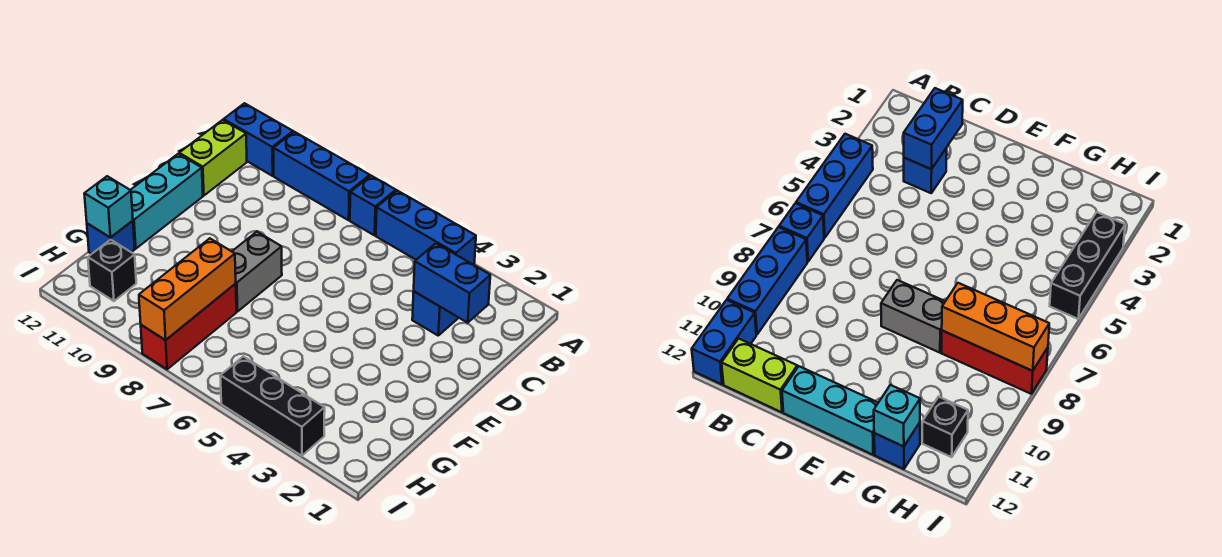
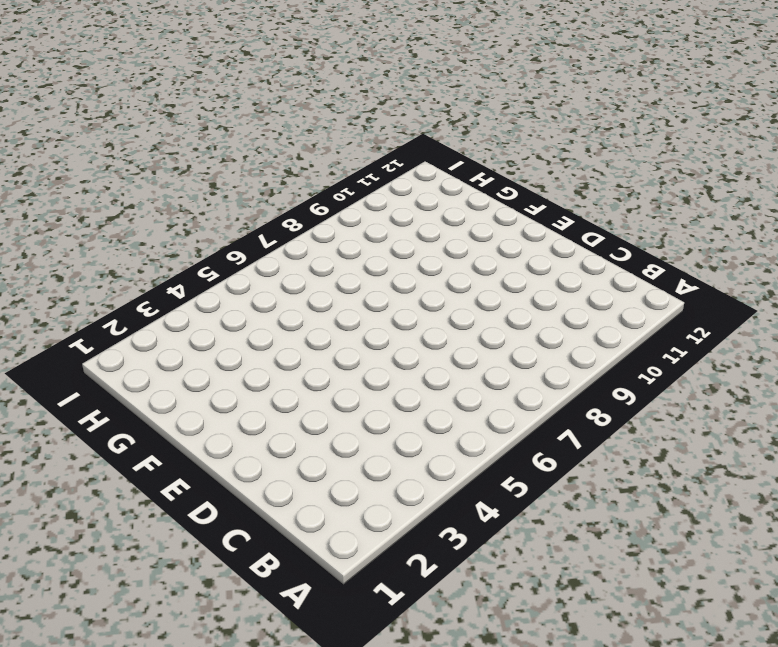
none -> blue brick A4:A6 level 1
none -> blue brick A7 level 1
none -> blue brick A8:A10 level 1

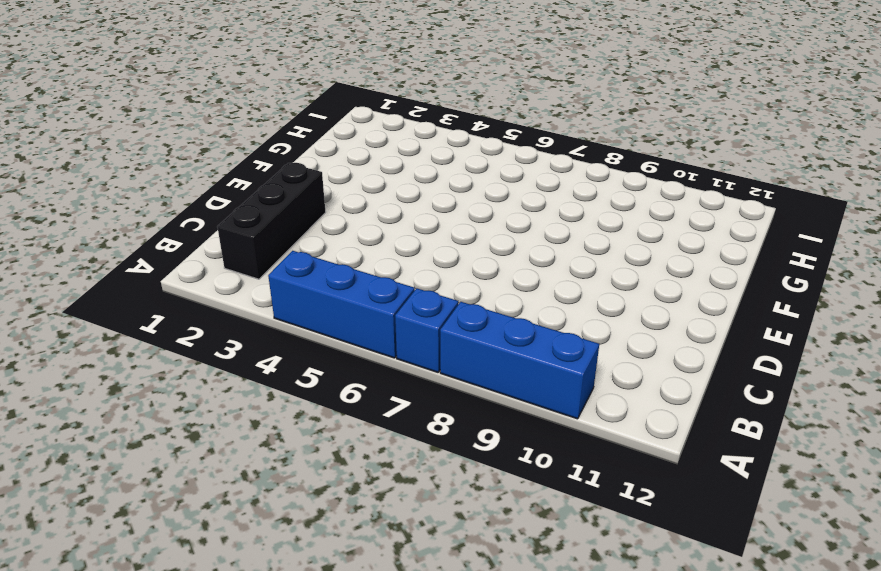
black brick B2:D2 level 1 -> black brick I3:I5 level 1
none -> blue brick A11:A12 level 1
none -> lime brick B12:C12 level 1
none -> blue brick C3 level 1

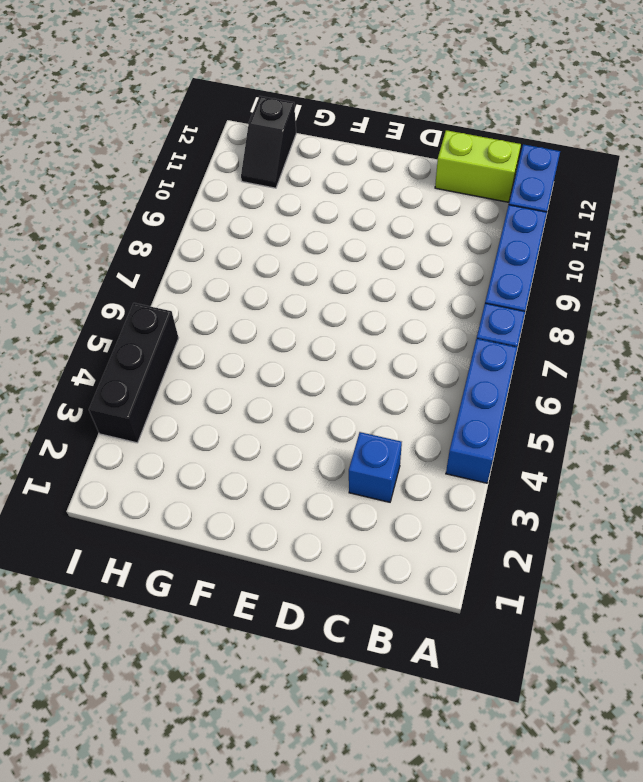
black slope H11:H12 level 1 top 12 -> black brick H11 level 1
none -> cyan brick D12:F12 level 1
none -> grey brick E8:F8 level 1
none -> red brick G8:I8 level 1

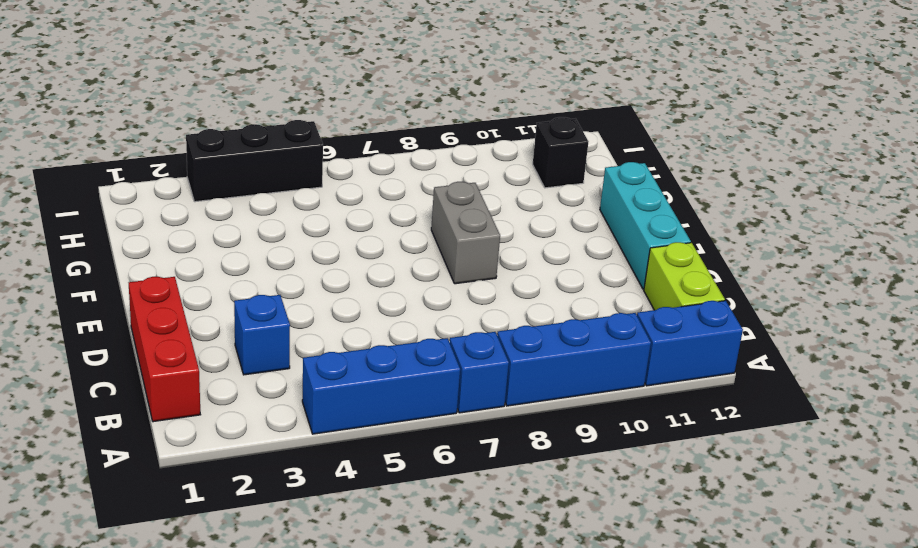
red brick B1:D1 level 1 -> red brick G8:I8 level 1
none -> blue brick G12 level 1
none -> blue brick C2:C3 level 2
none -> orange brick G8:I8 level 2

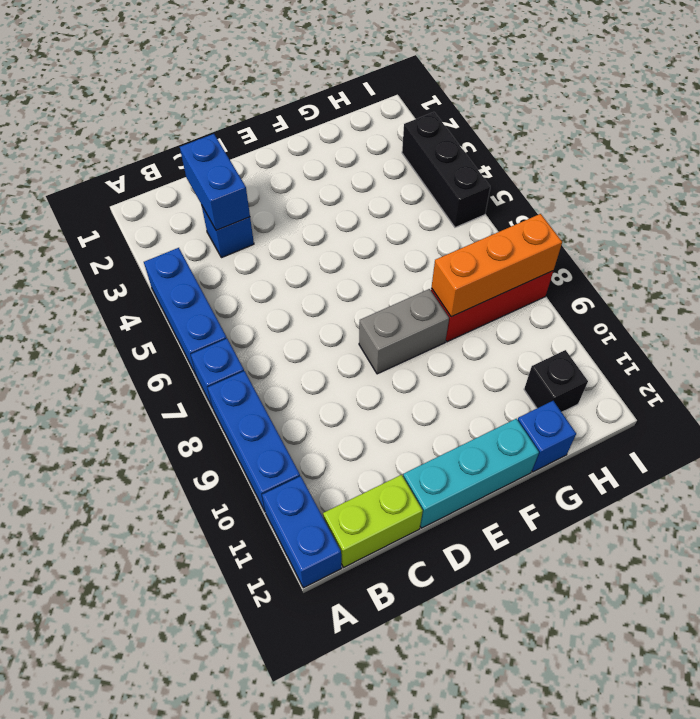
none -> cyan brick G12 level 2

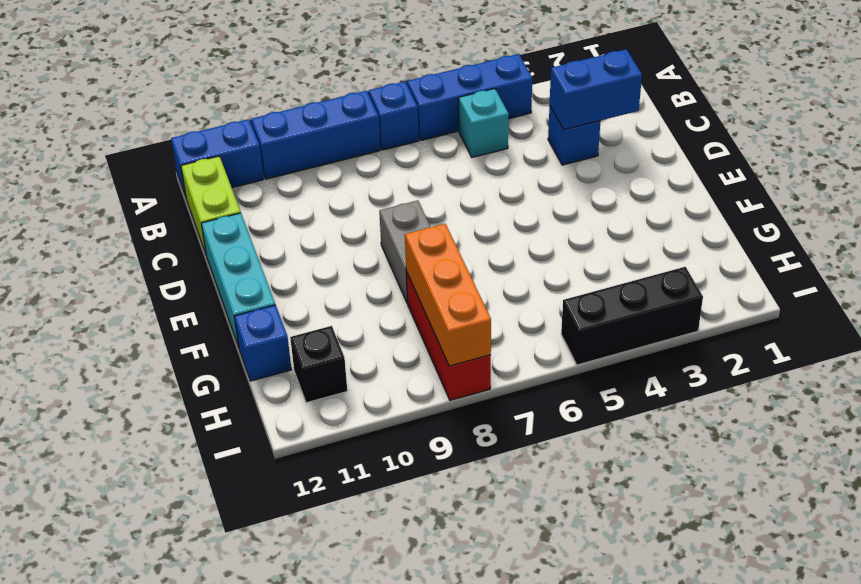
cyan brick B5 level 1 -> cyan brick G12 level 2

